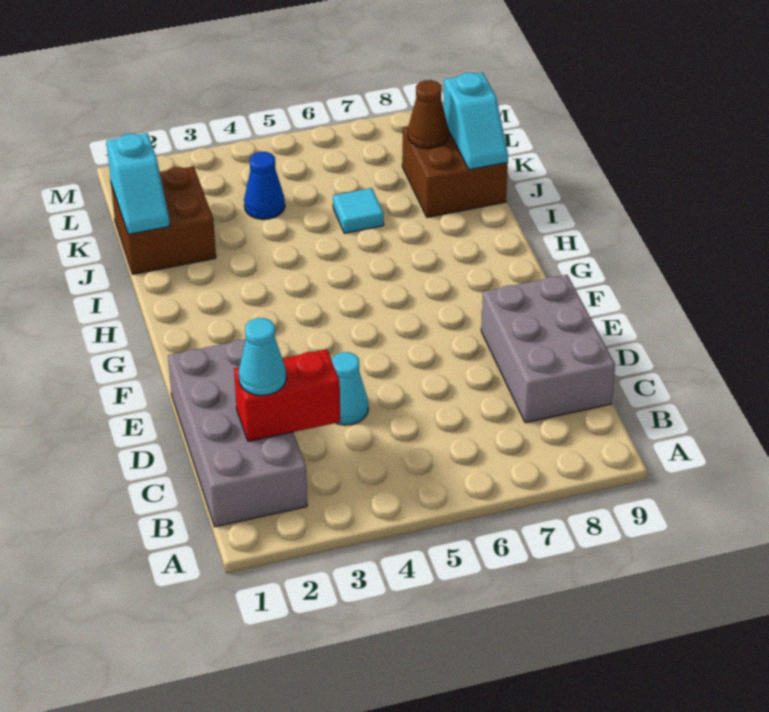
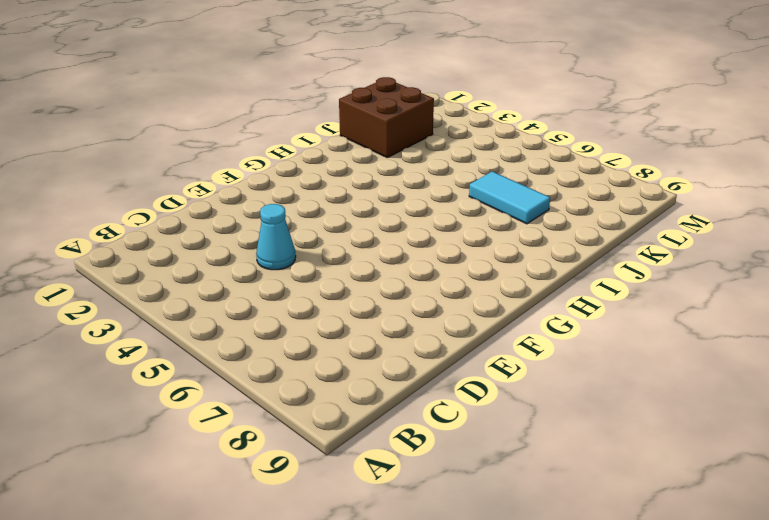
cyan tile J6:J7 level 1 -> cyan tile J6 level 1
none -> grey brick B1:E2 level 1
none -> grey brick C8:E9 level 1
none -> brown brick J8:K9 level 1

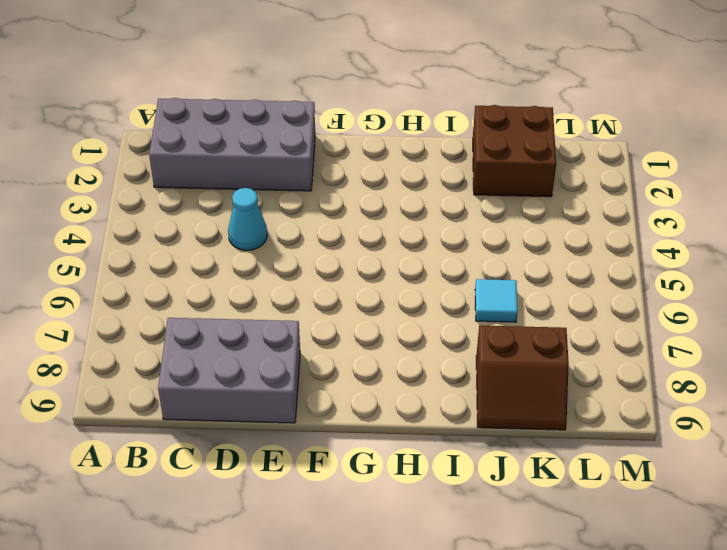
brown slope J8:K9 level 1 top 8 -> brown brick J8:K9 level 1
none -> blue cone K4 level 1
none -> red brick C2:C3 level 2
none -> cyan slope J1:K1 level 2 top K

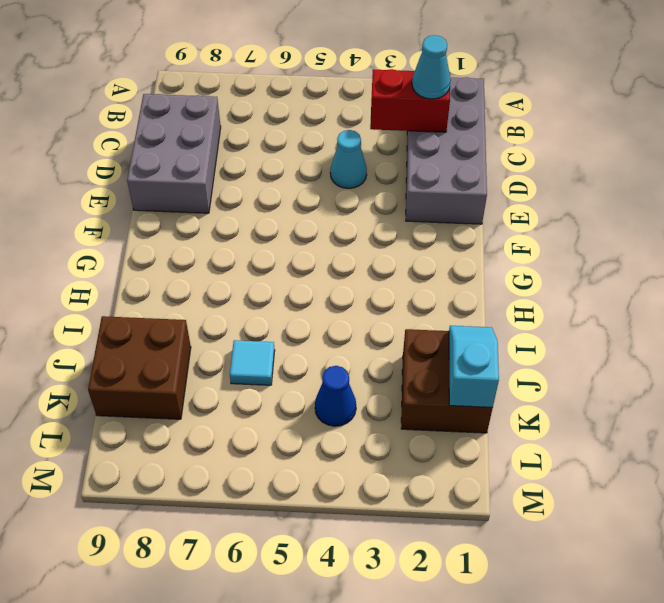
none -> cyan slope J9:K9 level 2 top K
none -> brown cone K8 level 2

